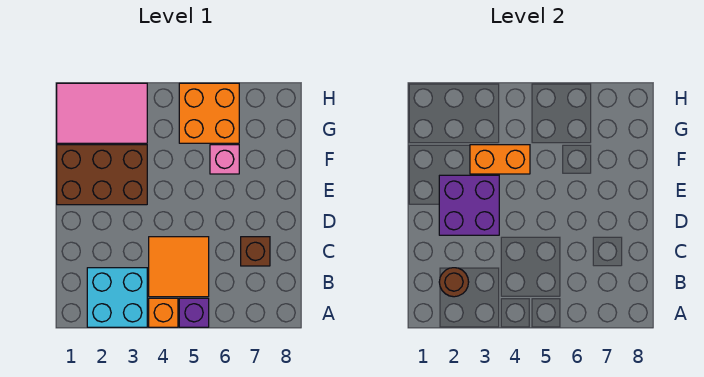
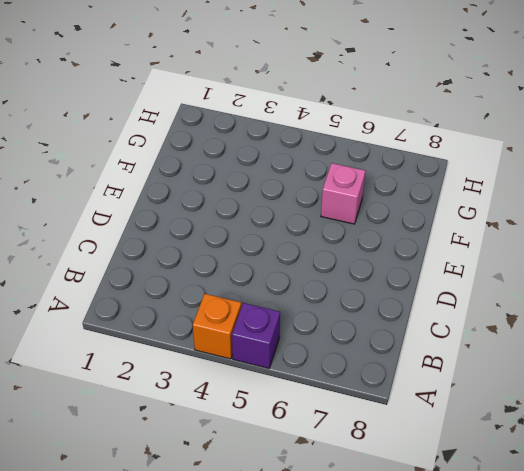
none -> cyan brick A2:B3 level 1
none -> orange tile B4:C5 level 1
none -> brown brick C7 level 1

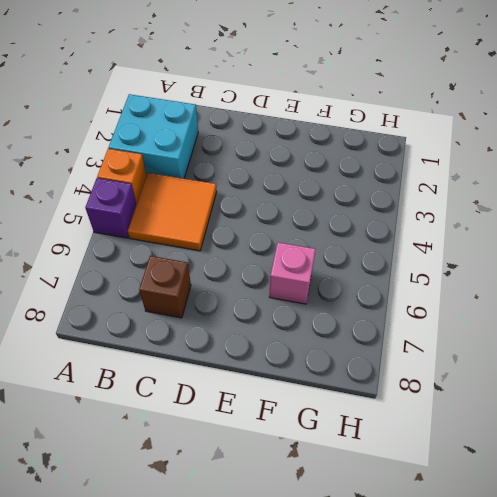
none -> brown brick E1:F3 level 1
none -> pink tile G1:H3 level 1
none -> orange brick G5:H6 level 1

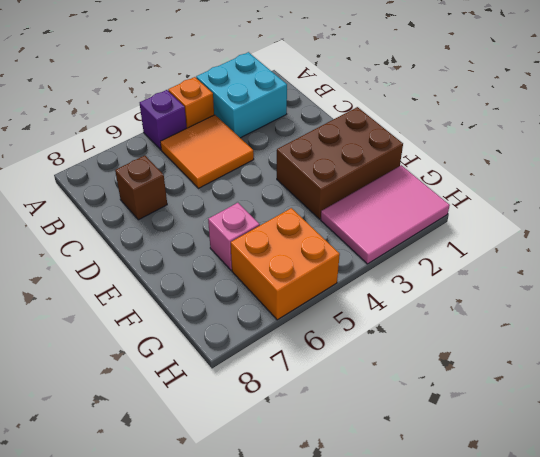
none -> brown round brick B2 level 2
none -> purple brick D2:E3 level 2
none -> orange brick F3:F4 level 2

